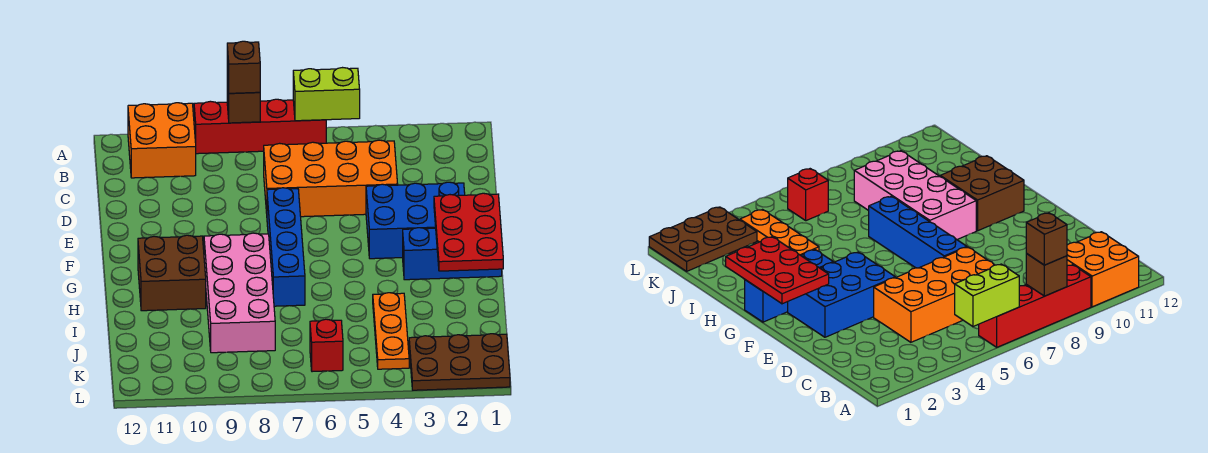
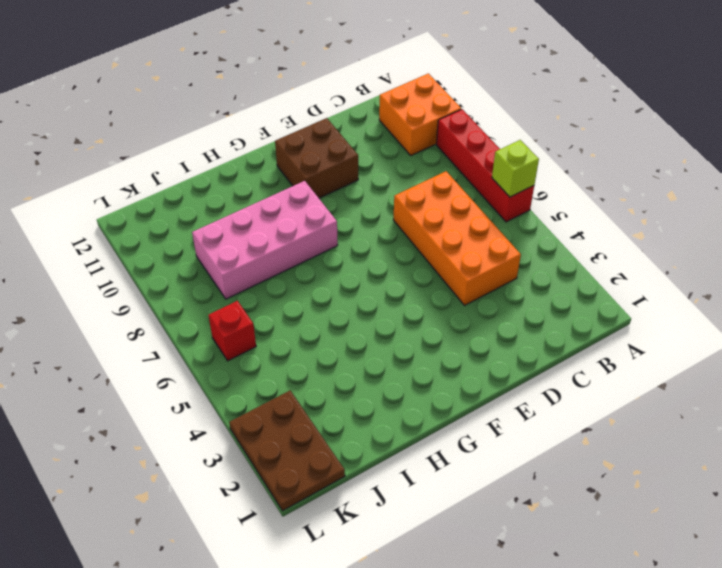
lime brick A6 level 2 -> lime brick A5:A6 level 2
brown brick E10:F11 level 1 -> brown brick G10:H11 level 1
none -> blue brick E2:F4 level 1
none -> blue brick E7:H7 level 1
none -> blue brick G1:G3 level 1

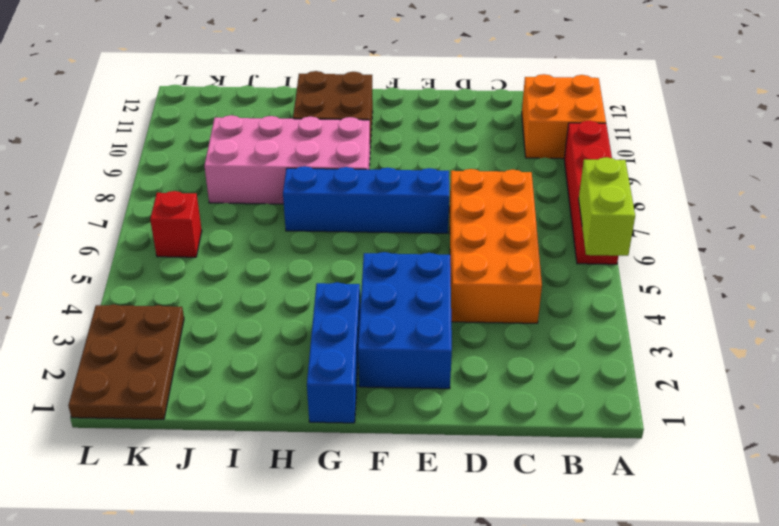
none -> orange plate I4:K4 level 1
none -> brown brick A8 level 2
none -> red plate F1:H2 level 2

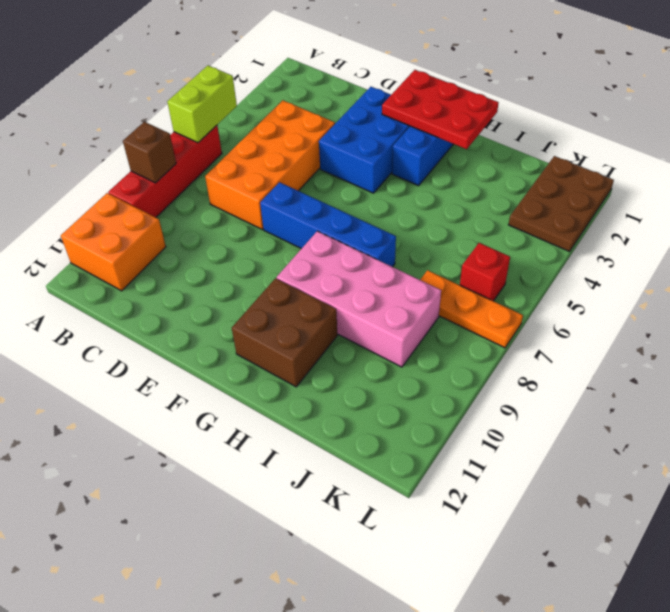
orange plate J7:L7 level 1 -> orange plate I4:K4 level 1
none -> brown brick A8 level 3

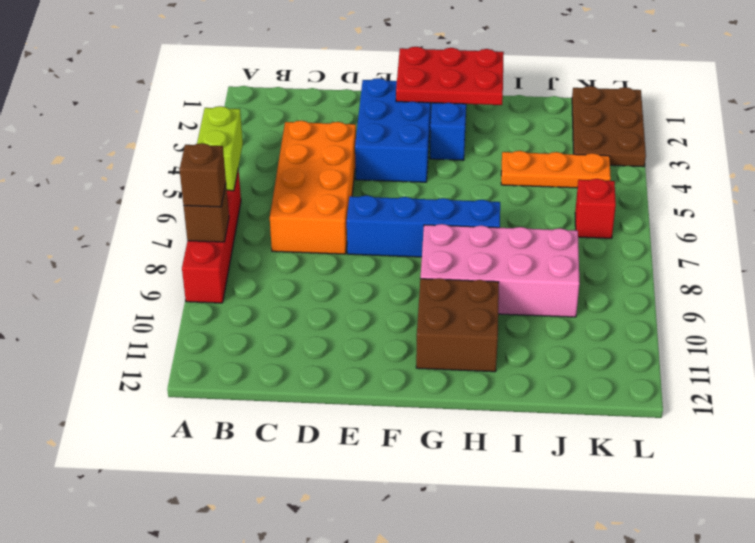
none -> orange brick A10:B11 level 1

